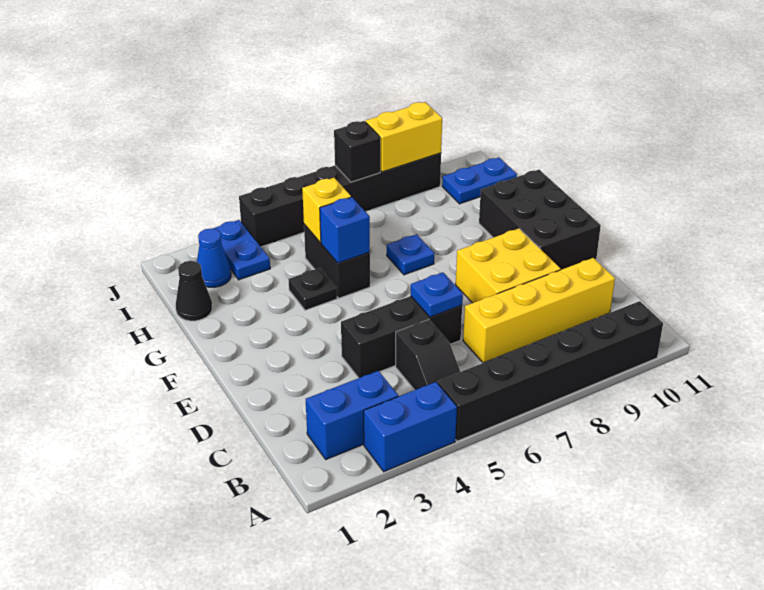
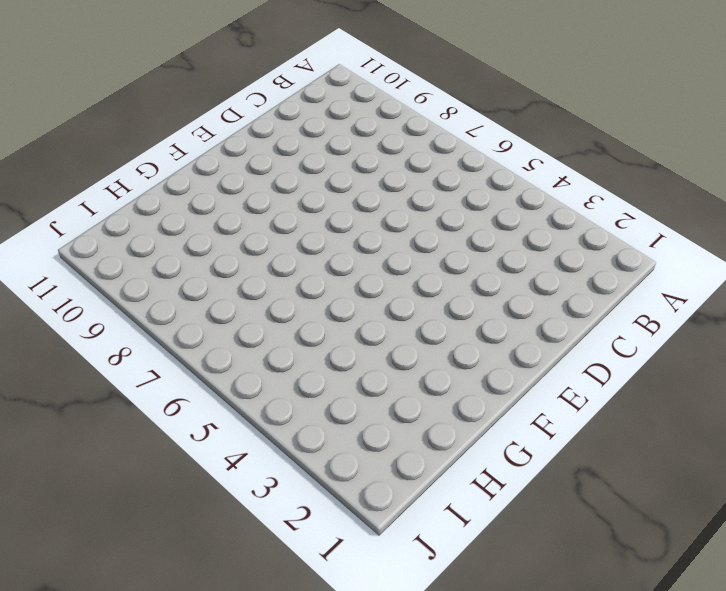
none -> blue brick A3:A4 level 1
none -> black brick A5:A10 level 1
none -> blue brick B2:B3 level 1

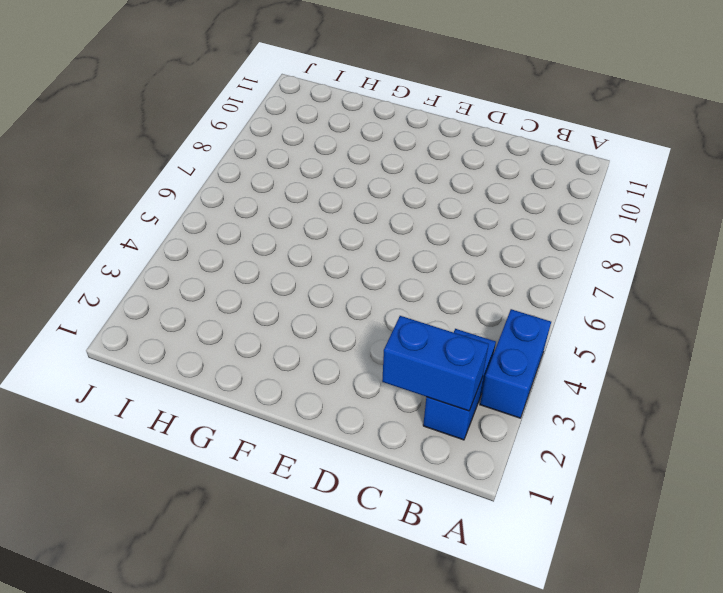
blue brick B2:C2 level 2 -> none
none -> black brick A5:A10 level 1
none -> black slope B5:C5 level 1 top C
none -> yellow brick C7:C10 level 1

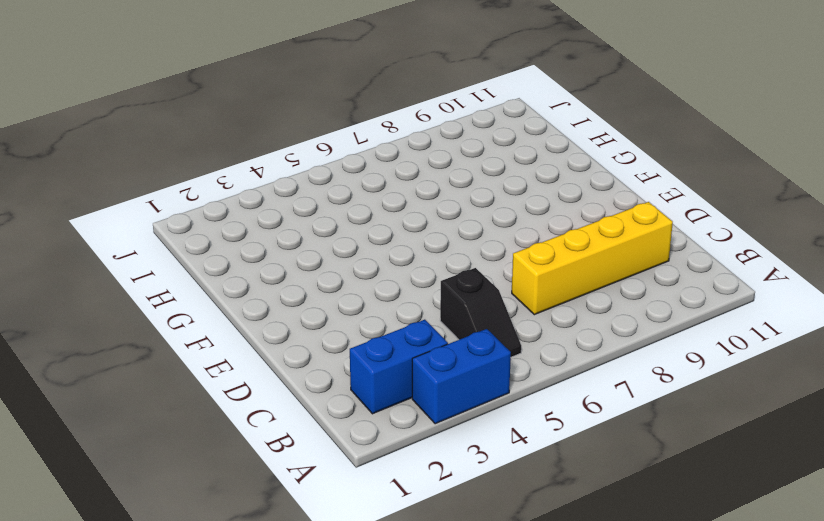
none -> black brick A5:A10 level 1
none -> black brick D4:D6 level 1
none -> yellow brick D8:E9 level 1

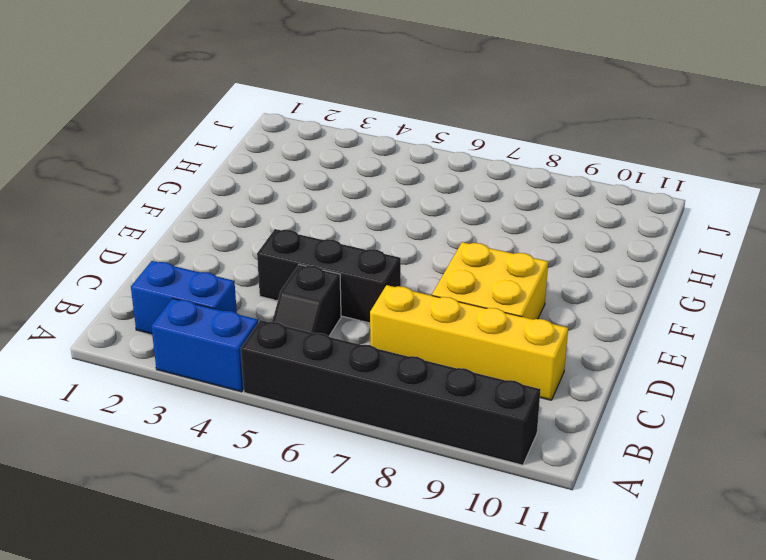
none -> black brick E10:G11 level 1
none -> black plate G4 level 1
none -> black brick G5:H5 level 1

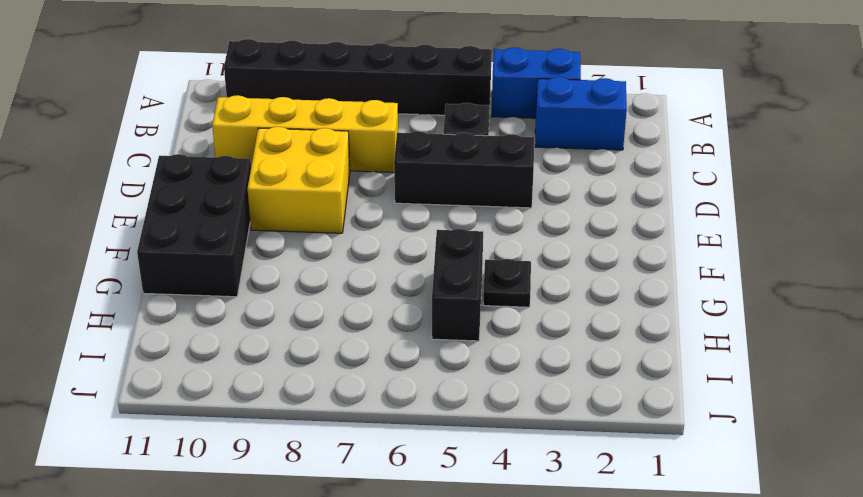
none -> blue plate G7 level 1
none -> black cone H1 level 1
none -> blue cone I2 level 1

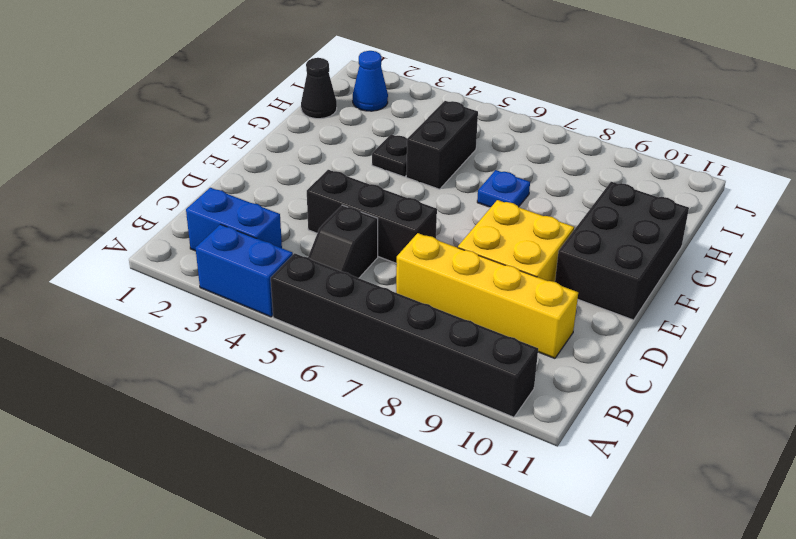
none -> blue plate I3:J3 level 1
none -> blue plate I10:I11 level 1
none -> black brick J4:J9 level 1

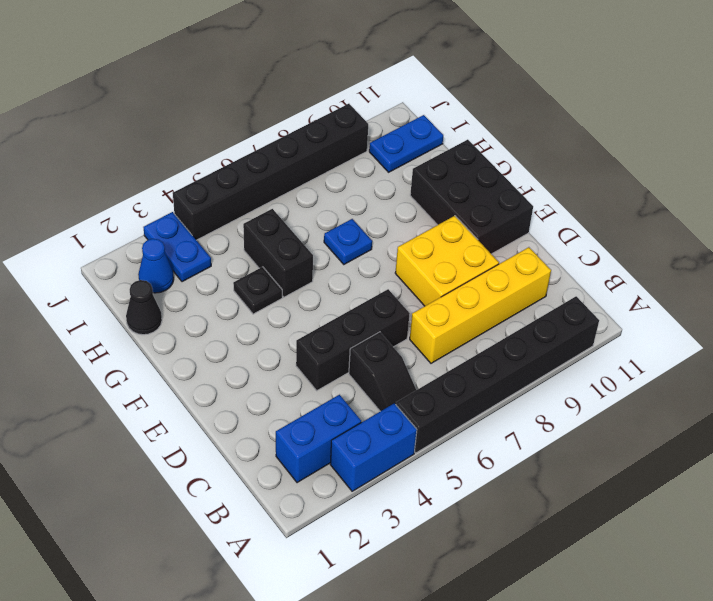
none -> blue plate D6 level 2
none -> blue brick G5 level 2
none -> yellow brick H5 level 2

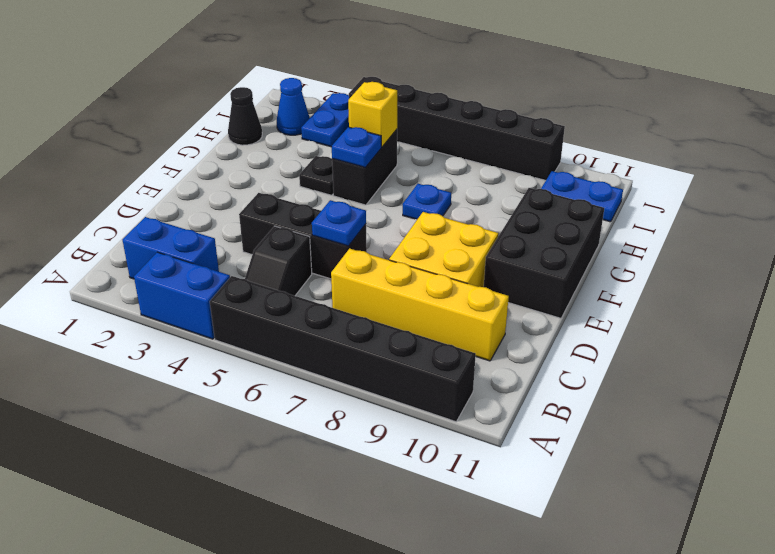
blue plate G5 level 2 -> blue brick G5 level 2
none -> black brick J7 level 2
none -> yellow brick J8:J9 level 2

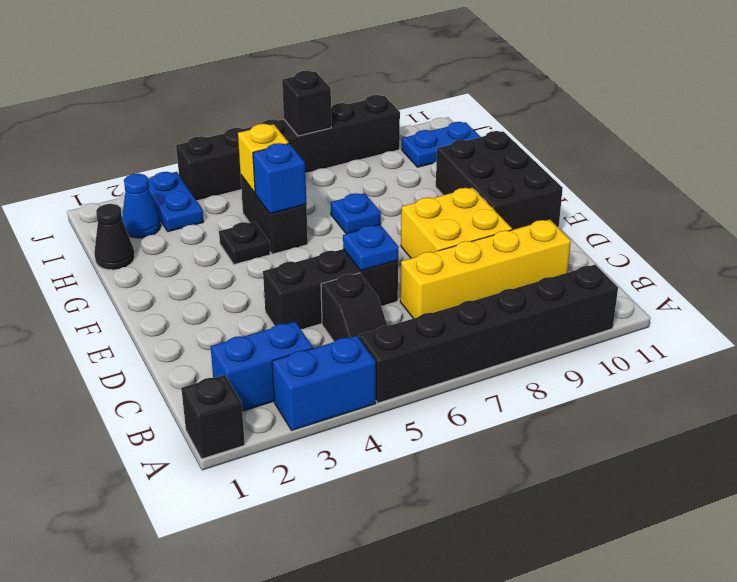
black brick A1 level 1 -> none
none -> yellow brick J8:J9 level 2

